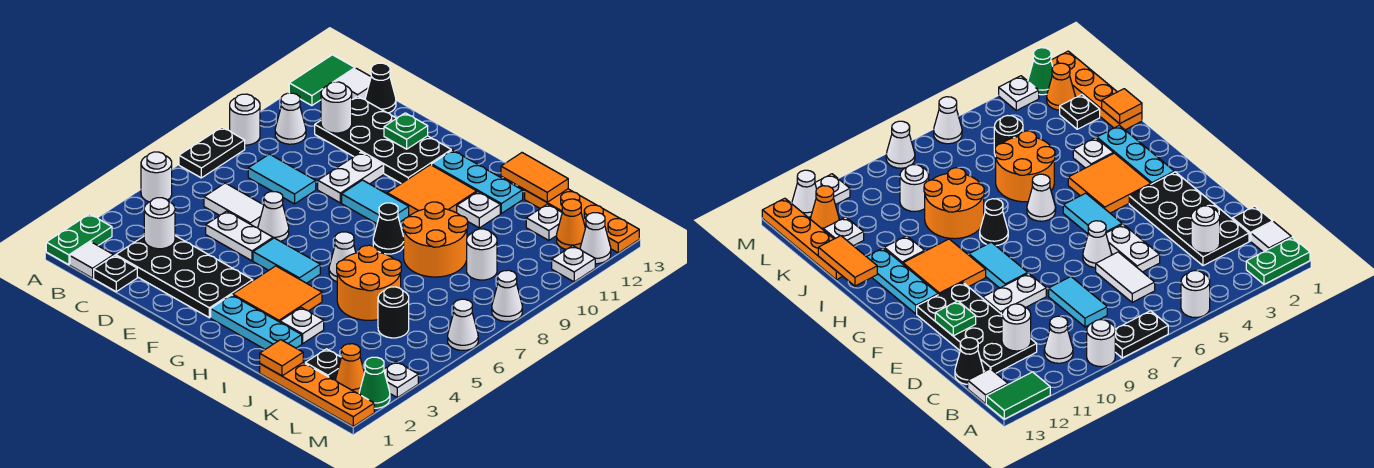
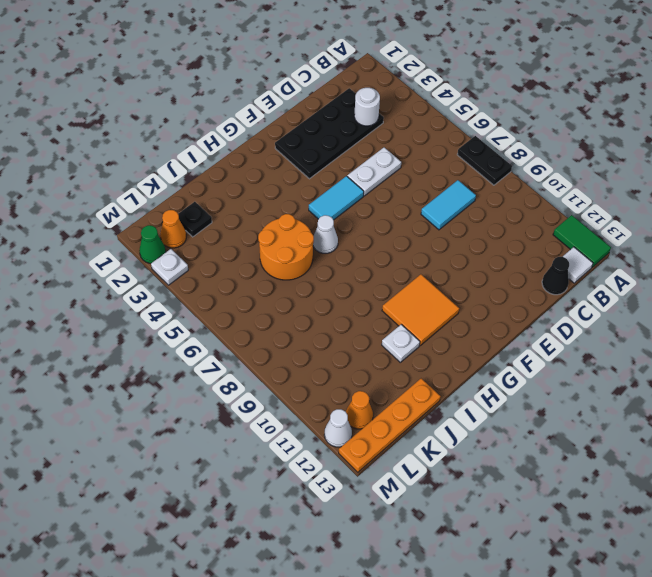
none -> green plate A1:A2 level 1
none -> white round brick A5 level 1
none -> white round brick A9 level 1
none -> white tile B1 level 1

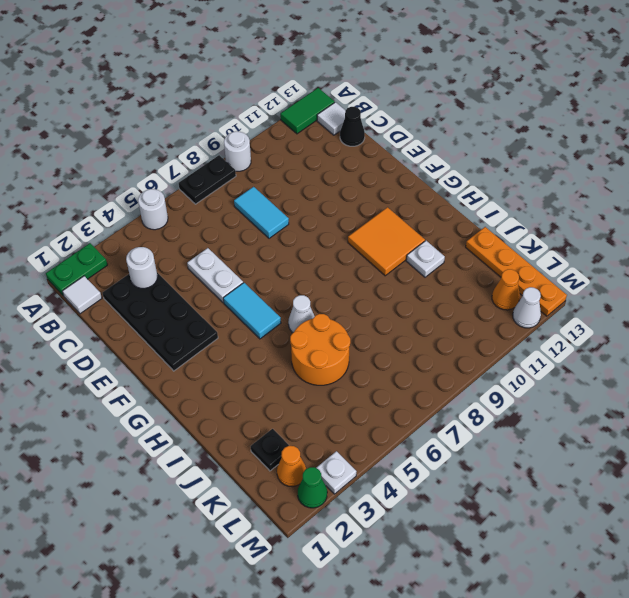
none -> white cone B10 level 1
none -> black plate C1 level 1
none -> white tile C6:D6 level 1
none -> black plate C11:F12 level 1

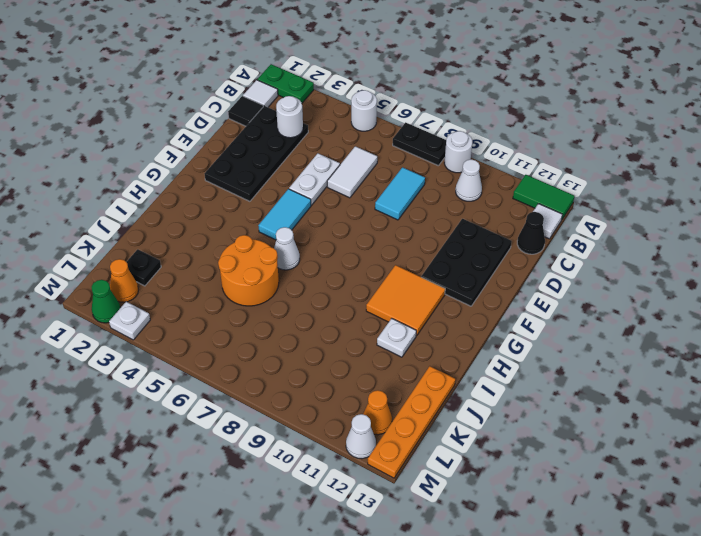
black tile C1 level 1 -> black plate C1 level 1
black plate D11:F12 level 1 -> black plate C11:F12 level 1
none -> white cone E6 level 1
none -> white plate E9:E10 level 1
none -> cyan tile F9:G9 level 1
none -> cyan plate G2:I2 level 1

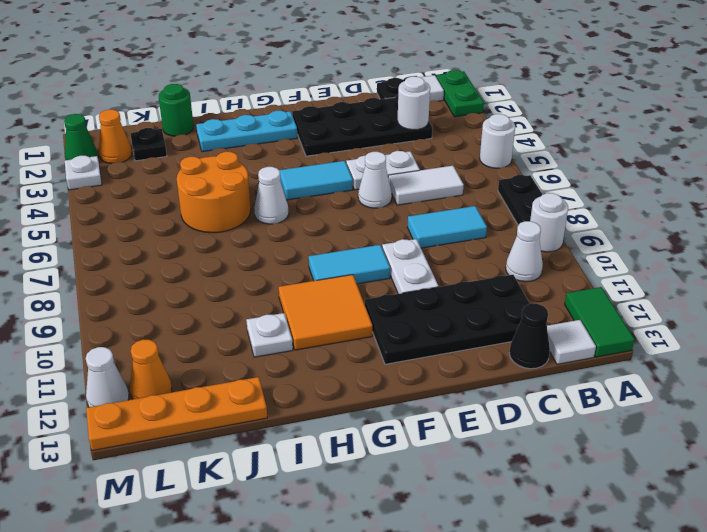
green round brick J1 level 1 -> orange plate J1:M1 level 1
none -> orange tile G3:H4 level 1
none -> cyan plate G12:I12 level 1
none -> black cone H8 level 1
none -> white plate I3 level 1

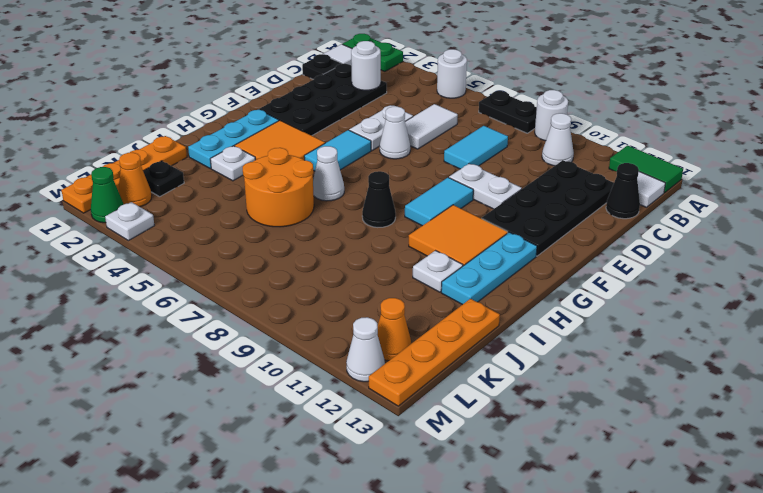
none -> orange round brick I8:J9 level 1
none -> black round brick K5 level 1
none -> white round brick K9 level 1
none -> white plate K12 level 1

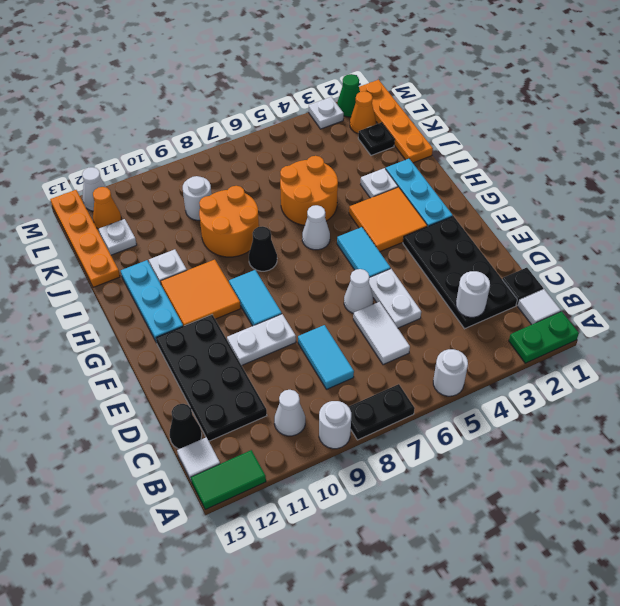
none -> black round brick K5 level 1
none -> white cone M6 level 1
none -> white cone M8 level 1
none -> white plate M11 level 1

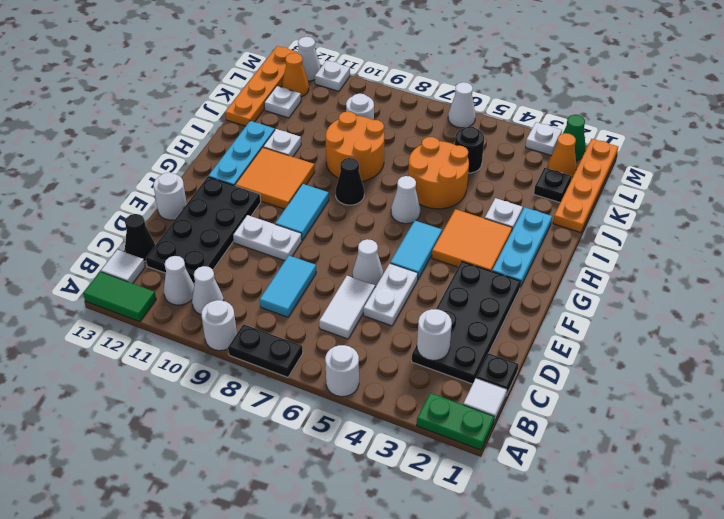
white cone B11 level 1 -> white cone M8 level 1
white round brick E13 level 1 -> white round brick C11 level 2
none -> green plate E12 level 2
none -> orange tile I13:J13 level 2
none -> orange tile J1 level 2

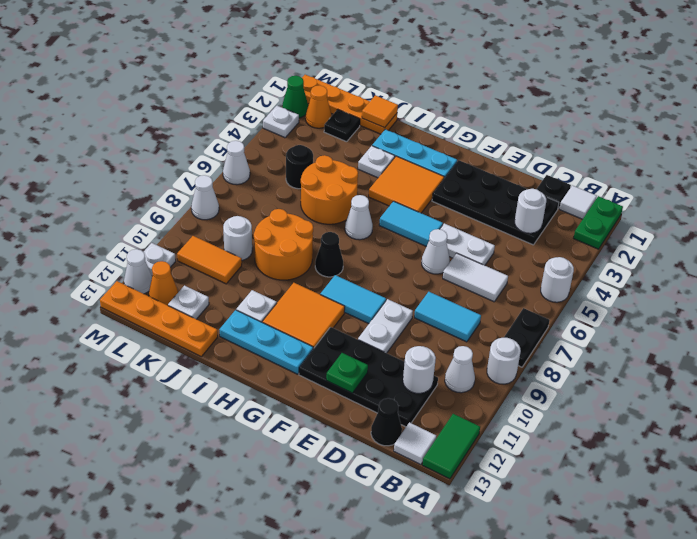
orange tile K10:L10 level 1 -> orange tile I13:J13 level 2

